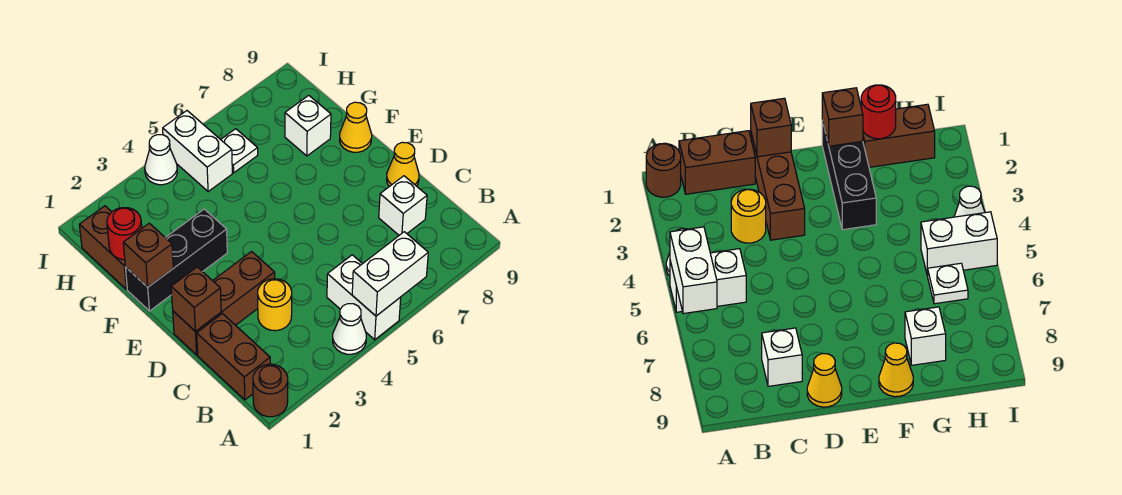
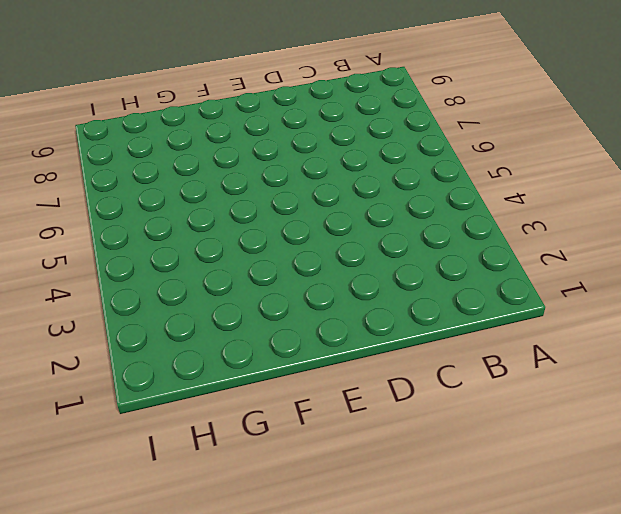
none -> brown round brick A1 level 1
none -> white cone A4 level 1
none -> white brick A5:B5 level 1

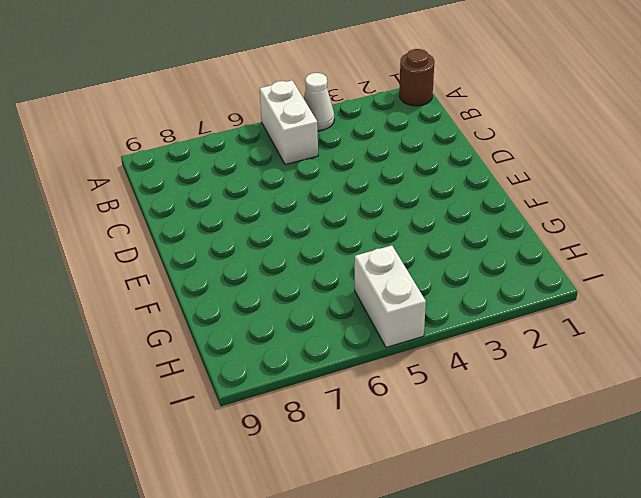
none -> brown brick B1:C1 level 1
none -> yellow round brick C3 level 1
none -> white brick C8 level 1

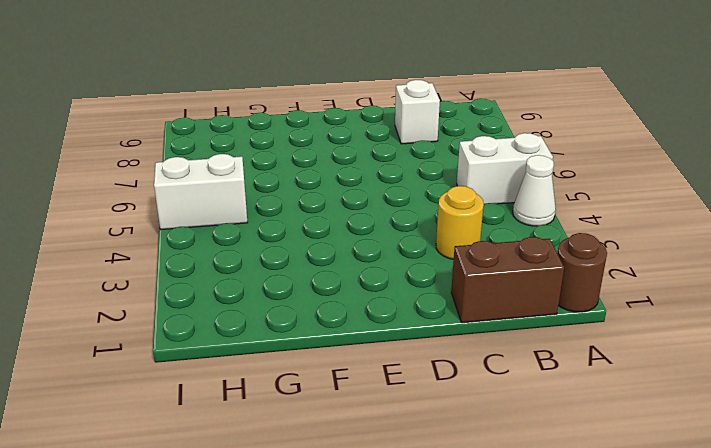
none -> brown brick D1:D3 level 1
none -> yellow cone D9 level 1
none -> black brick F1:F3 level 1

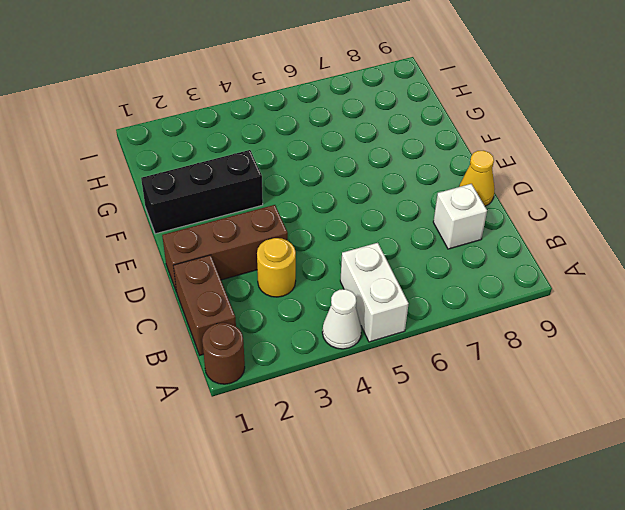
none -> yellow cone F9 level 1
none -> brown brick G1:H1 level 1
none -> white brick G8 level 1

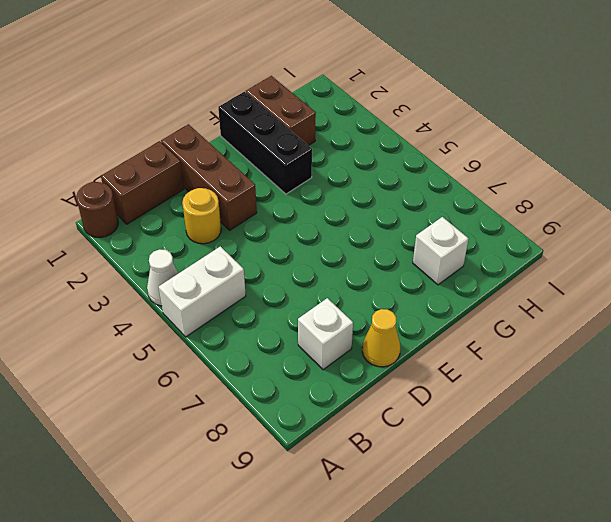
brown brick G1:G2 level 1 -> brown brick G1:H1 level 1
none -> yellow cone F9 level 1
none -> white brick H5:I5 level 1
none -> white plate H6 level 1

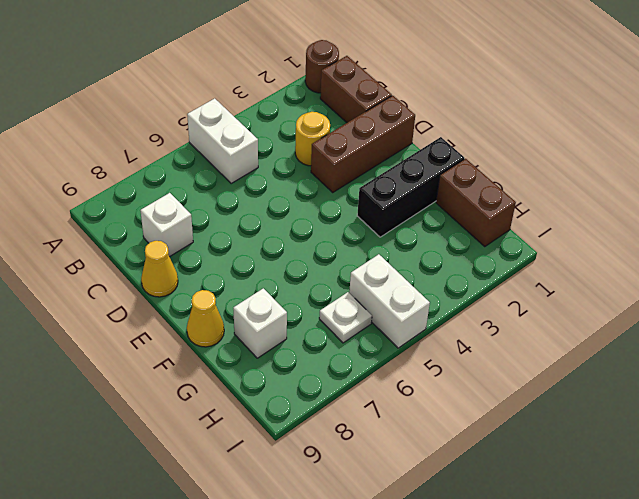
none -> white cone A4 level 1
none -> white cone I4 level 1
none -> white brick A5:A6 level 2

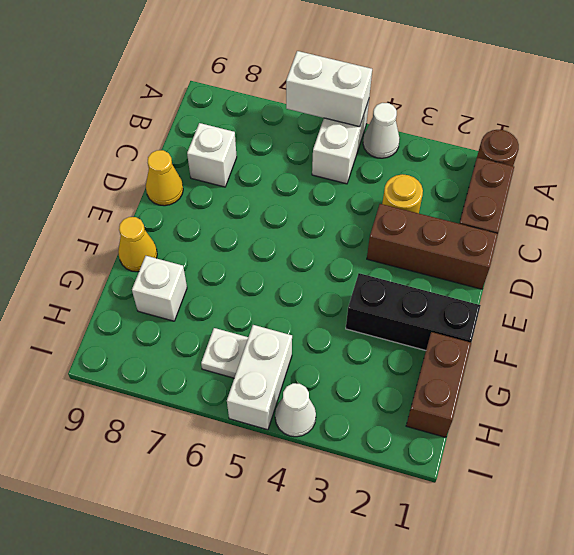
none -> brown brick D1 level 2
none -> brown brick F1 level 2
none -> red round brick G1 level 2

